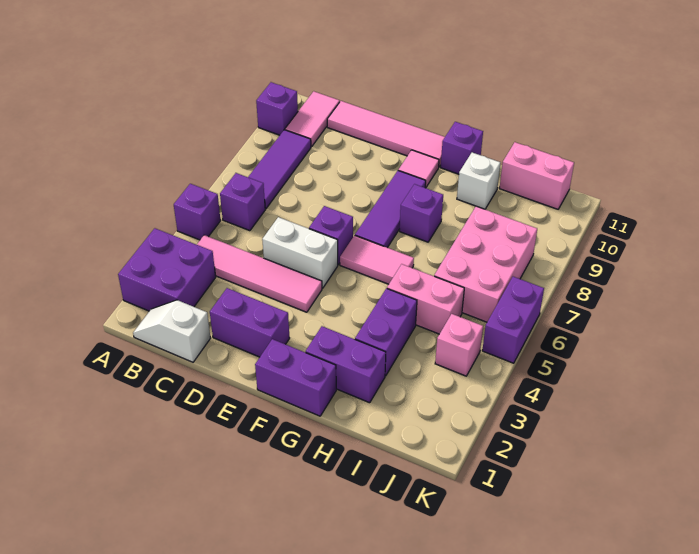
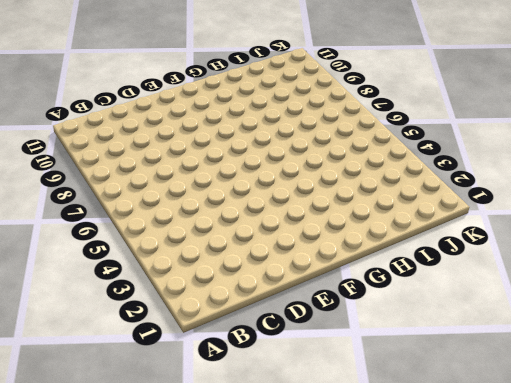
none -> purple brick A2:B3 level 1
none -> purple brick A5 level 1
none -> purple brick A10 level 1

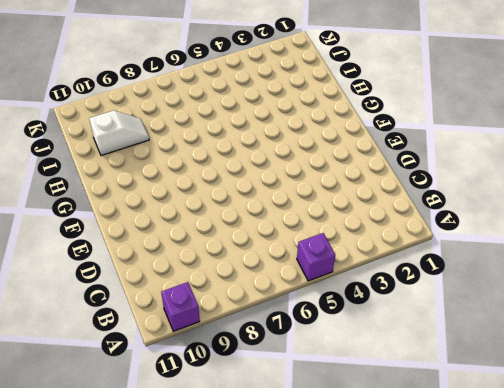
white slope I9:I10 level 1 top 10 -> white slope B1:C1 level 1 top C
none -> purple brick A2:B3 level 1
none -> pink tile B4:E4 level 1
none -> purple brick B6 level 1

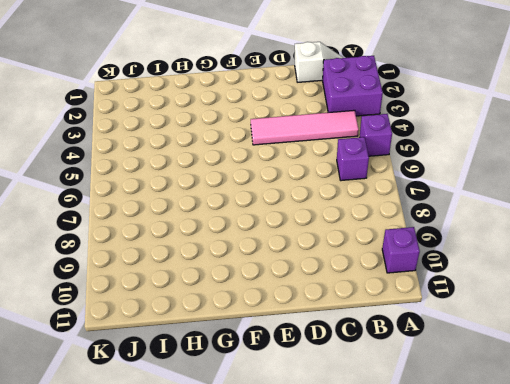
none -> purple tile B7:B9 level 1
none -> pink tile B10:B11 level 1
none -> pink tile C11:F11 level 1

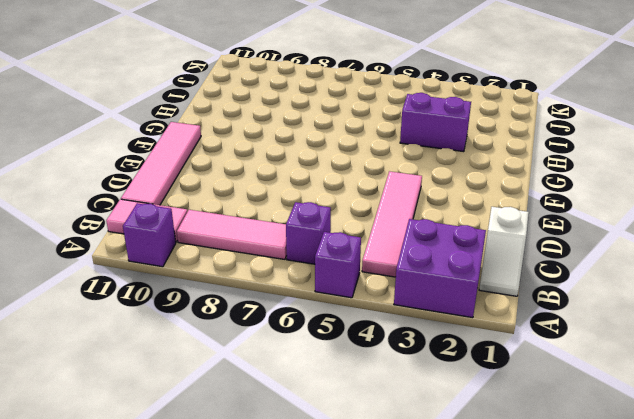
pink tile B7:B9 level 1 -> purple tile B7:B9 level 1
none -> purple brick D2:E2 level 1
none -> white brick D5:E5 level 1
none -> purple brick E6 level 1

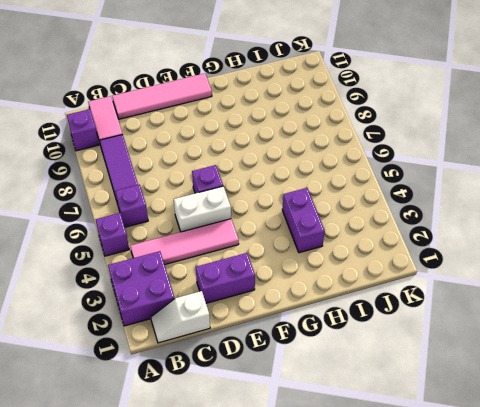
none -> purple brick F1:G1 level 1
none -> pink tile F6:G6 level 1
none -> purple tile F7:F9 level 1

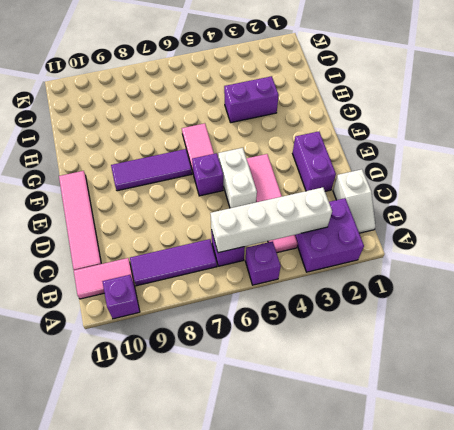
white brick B3:B6 level 2 -> none
none -> purple brick F1:G1 level 1
none -> pink tile F10 level 1
none -> purple brick G2:H2 level 1

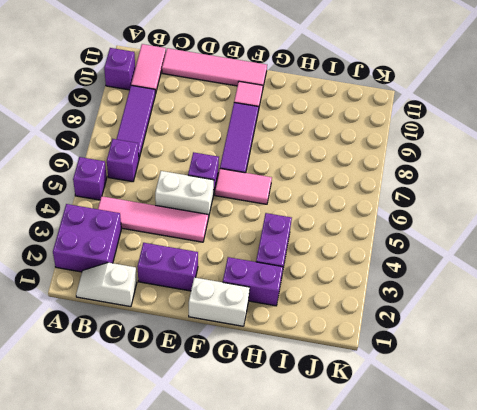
white brick F1:G1 level 1 -> purple brick F1:G1 level 1
none -> purple brick G8 level 1
none -> purple brick G11 level 1
none -> pink brick H5:I5 level 1

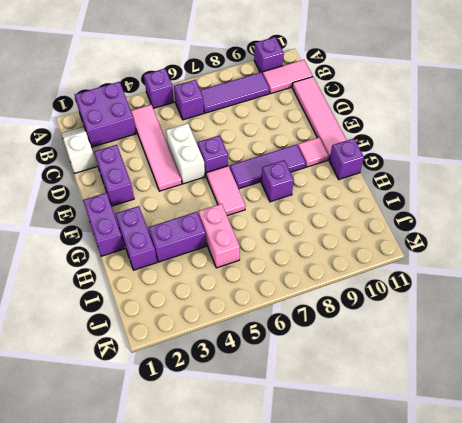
none -> white brick H10 level 1
none -> pink brick I6:J8 level 1
none -> pink brick I11:J11 level 1

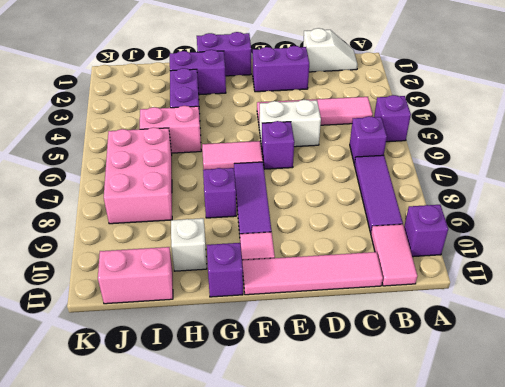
none -> purple brick A2:B3 level 1
none -> pink brick J4 level 1
none -> purple brick K5:K6 level 1

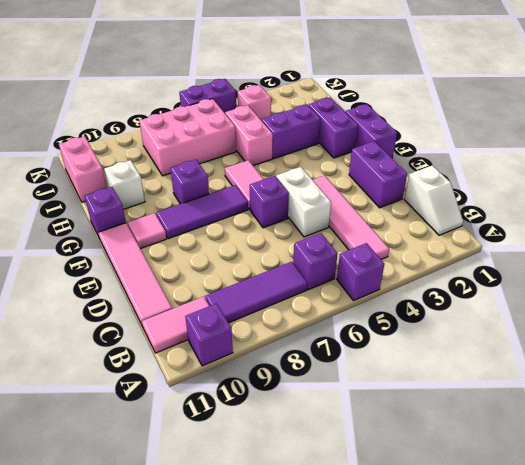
none -> purple brick A2:B3 level 1

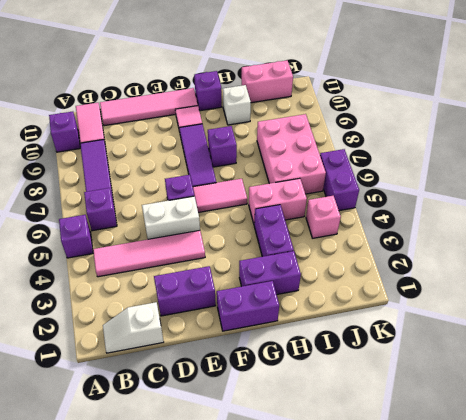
none -> purple brick A2:B3 level 1

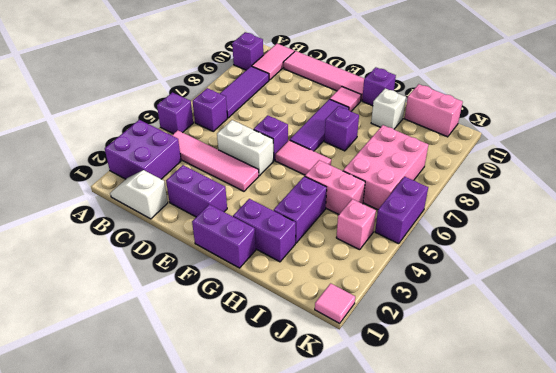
pink tile K1 level 1 -> none

